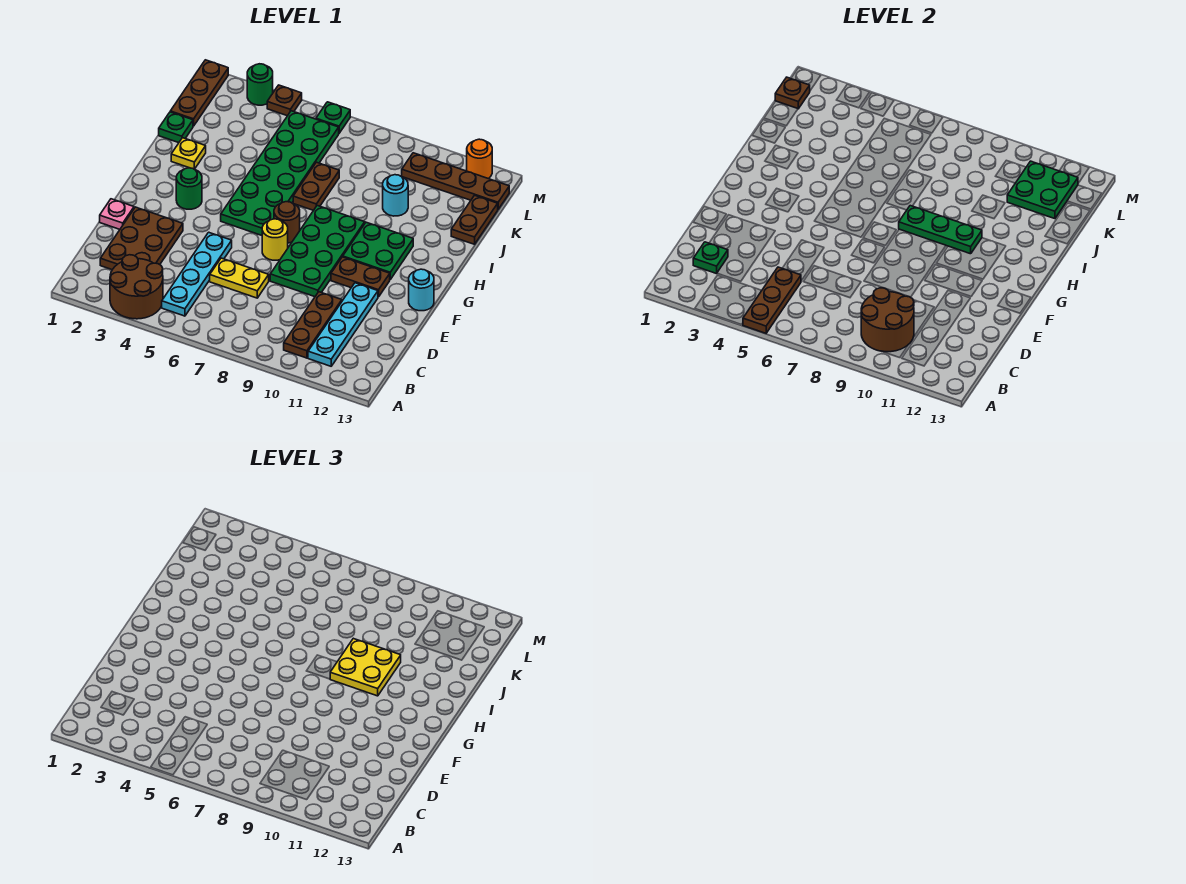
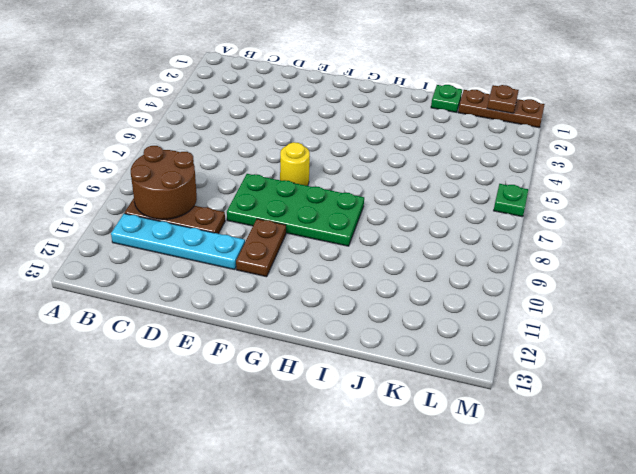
none -> brown round brick A3:B4 level 1
none -> cyan plate B5:E5 level 1
none -> brown plate C2:E3 level 1
none -> yellow plate D6:D7 level 1

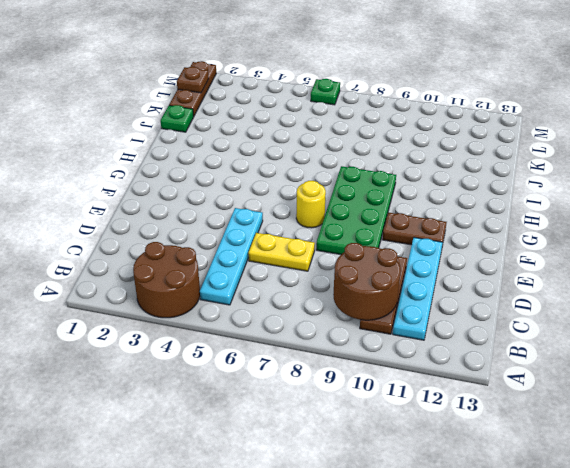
none -> brown plate C2:E3 level 1
none -> pink plate E1 level 1
none -> cyan round brick F13 level 1
none -> green round brick G3 level 1

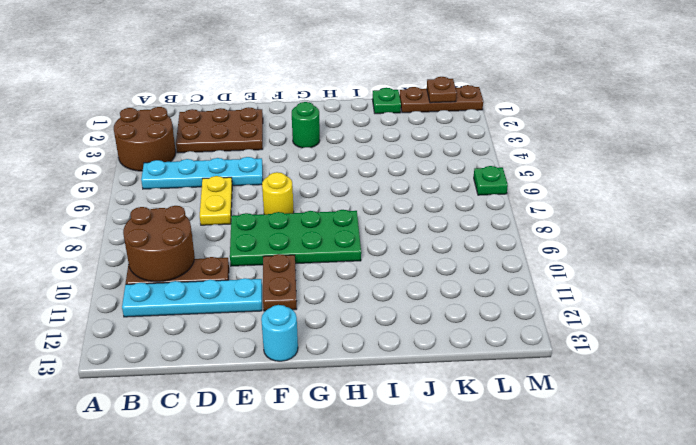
none -> pink plate E1 level 1
none -> green plate G5:L6 level 1
none -> brown round brick G7 level 1
none -> green plate G10:H11 level 1

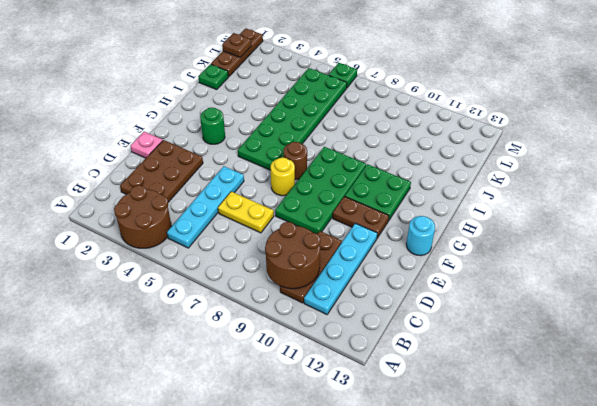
none -> yellow plate I2 level 1
none -> brown plate I7:J7 level 1
none -> cyan round brick J10 level 1
none -> brown plate J13:K13 level 1

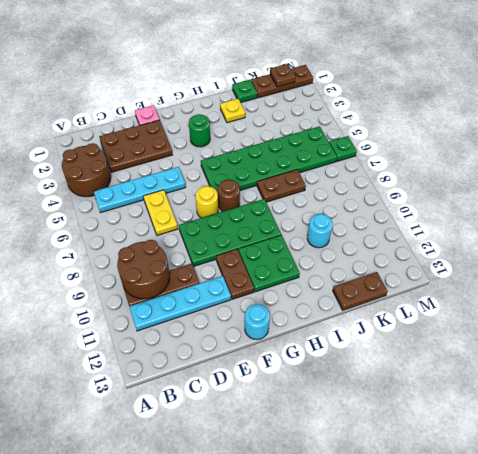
none -> brown plate L10:L13 level 1
none -> green round brick M3 level 1
none -> brown plate M4 level 1
none -> orange round brick M12 level 1

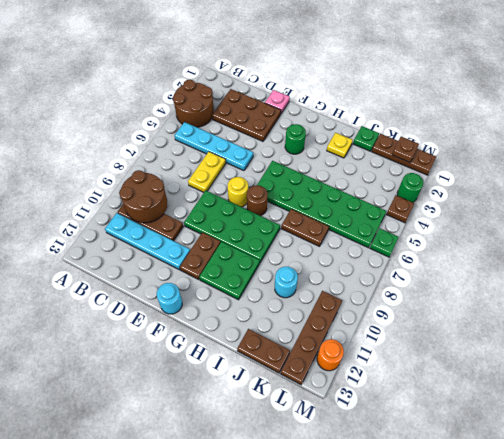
none -> brown plate A5:C5 level 2
none -> green plate C2 level 2
none -> green plate H8:H10 level 2
none -> green plate K11:L12 level 2

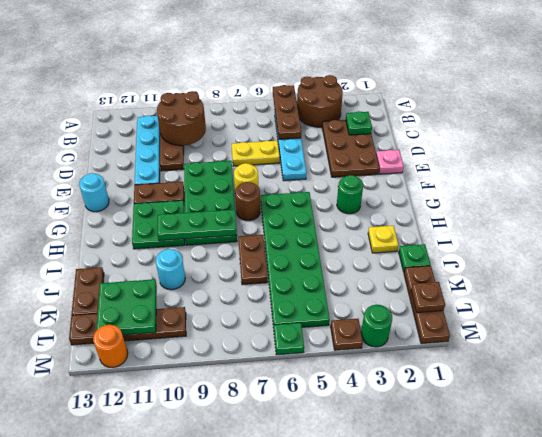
none -> yellow plate H9:I10 level 3

